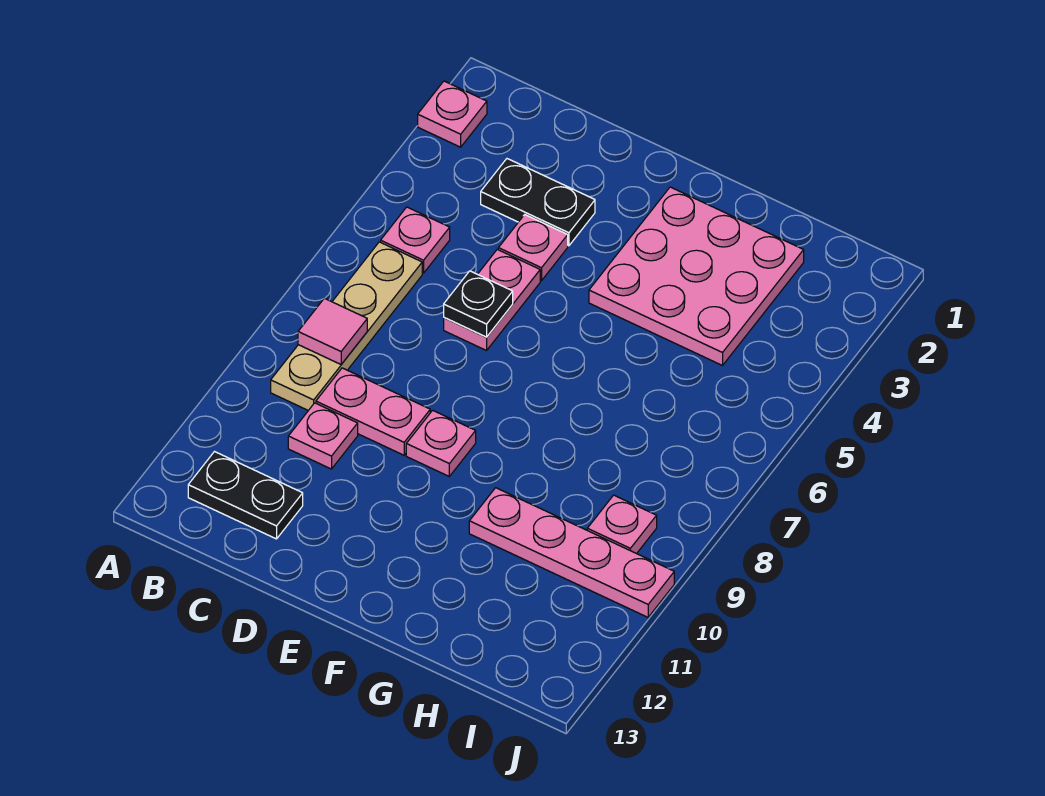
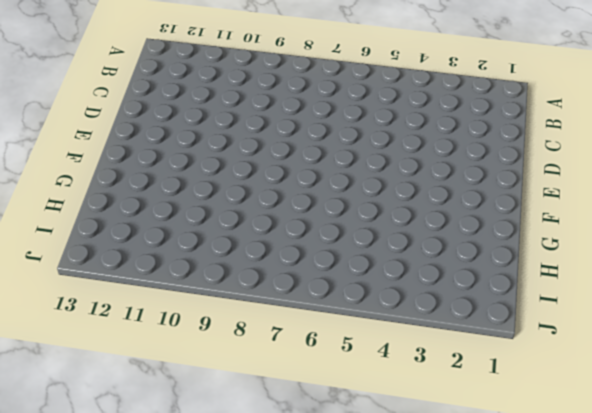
none -> pink plate A2 level 1
none -> pink plate B5 level 1
none -> tan plate B6:B9 level 1

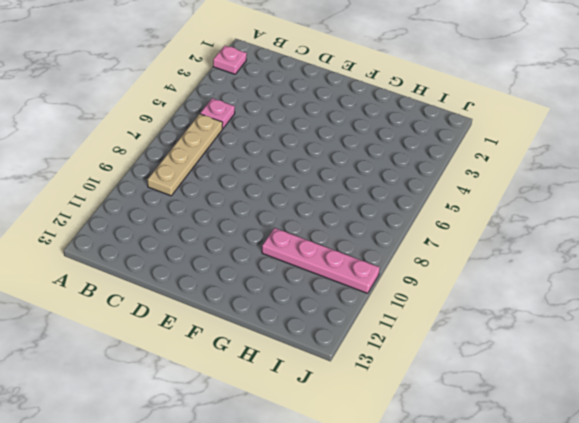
none -> black plate B12:C12 level 1
none -> black plate C3:D3 level 1
none -> pink plate C9:D9 level 1

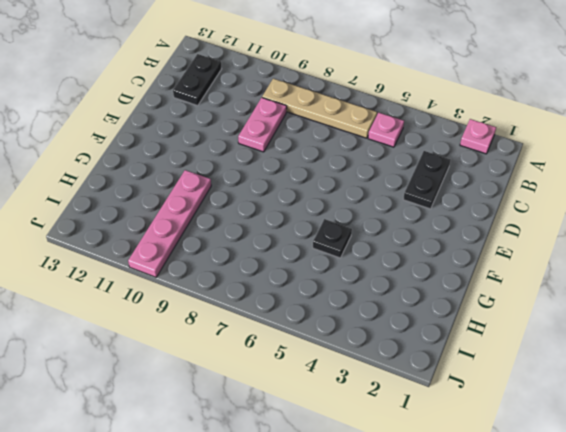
black plate G5 level 1 -> black plate D6 level 2
none -> pink plate C10 level 1
none -> pink plate D4 level 1
none -> pink plate D5:D6 level 1

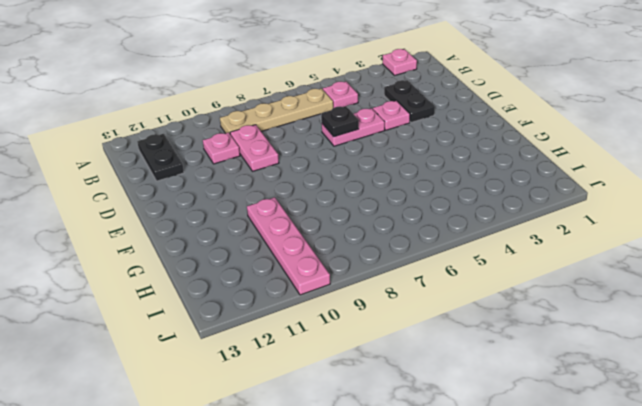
none -> pink plate E9 level 1
none -> pink plate F2:H4 level 1
none -> pink plate I9 level 1

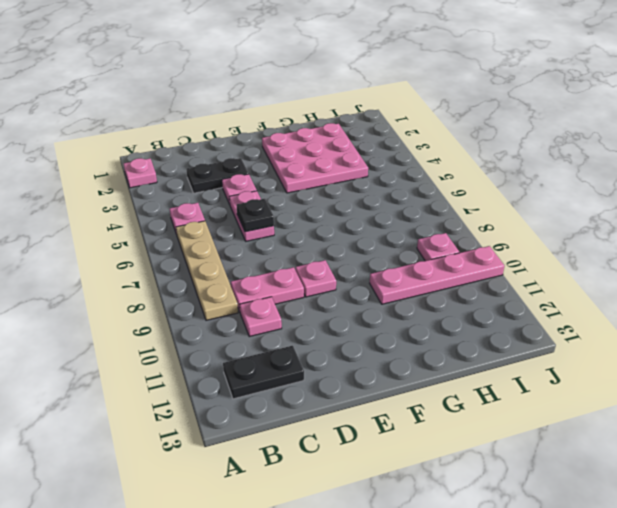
none -> pink tile B8 level 2

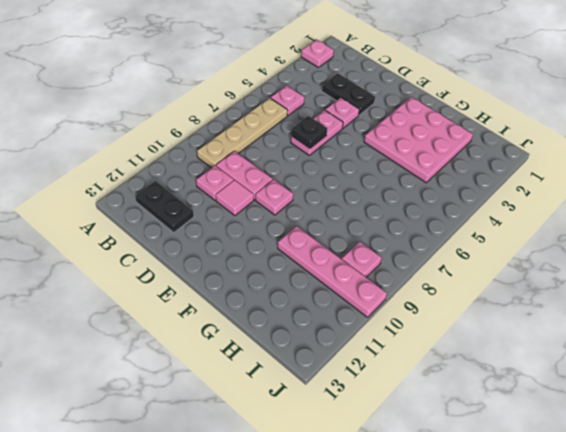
pink tile D10 level 1 -> pink tile B8 level 2

